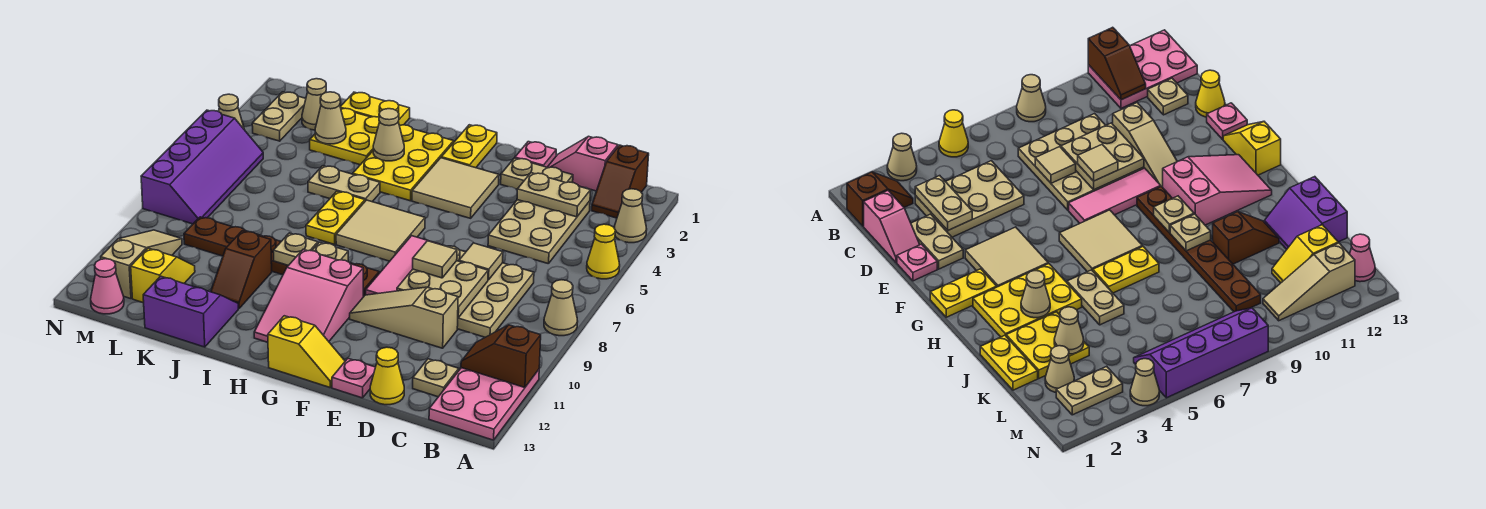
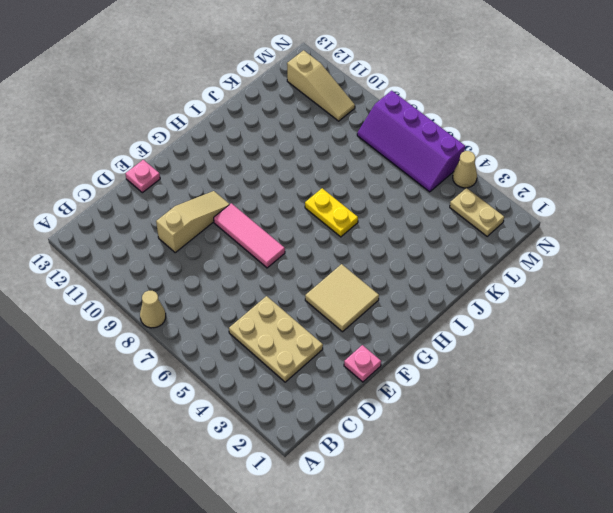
none -> tan cone A3 level 1
none -> yellow cone A5 level 1
none -> pink plate A11:B13 level 1
none -> brown slope B1:B2 level 1 top 1

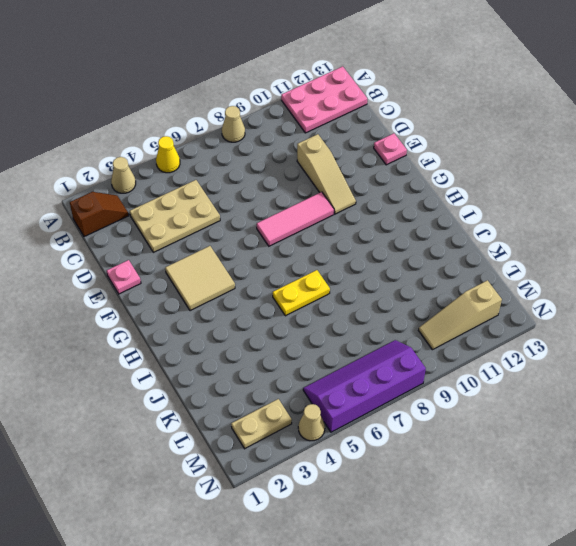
none -> pink slope C1:D1 level 1 top C
none -> tan plate C7:E9 level 1
none -> tan plate C12 level 1
none -> tan plate D2:E2 level 1

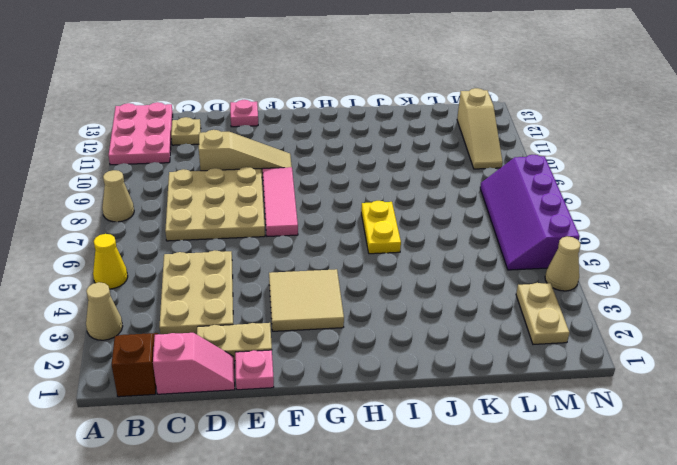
none -> yellow cone D13 level 1
none -> yellow slope F13:G13 level 1 top G
none -> yellow plate G1:G2 level 1
none -> tan tile G6:H7 level 1

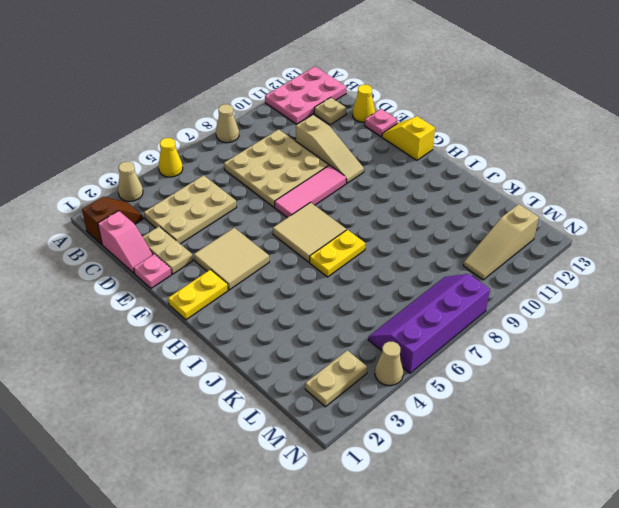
none -> brown plate G9:L9 level 1
none -> pink slope G10:H12 level 1 top 10
none -> yellow plate H2:I4 level 1
none -> tan plate I5:J5 level 1

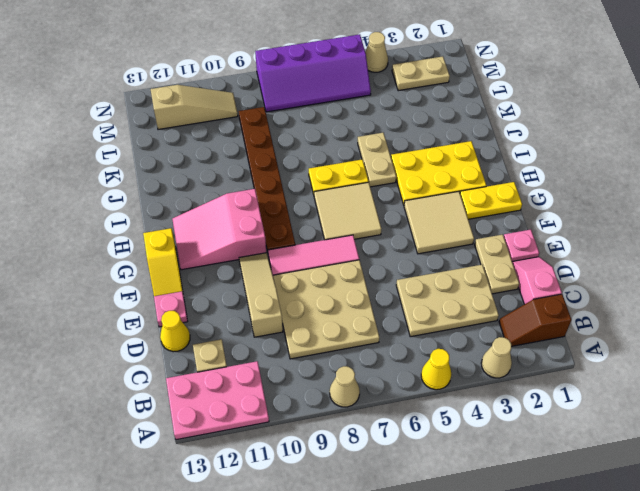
none -> yellow plate J1:K1 level 1
none -> yellow plate J2:K3 level 1
none -> brown slope J10:J11 level 1 top 10
none -> purple slope J12:K13 level 1 top 13

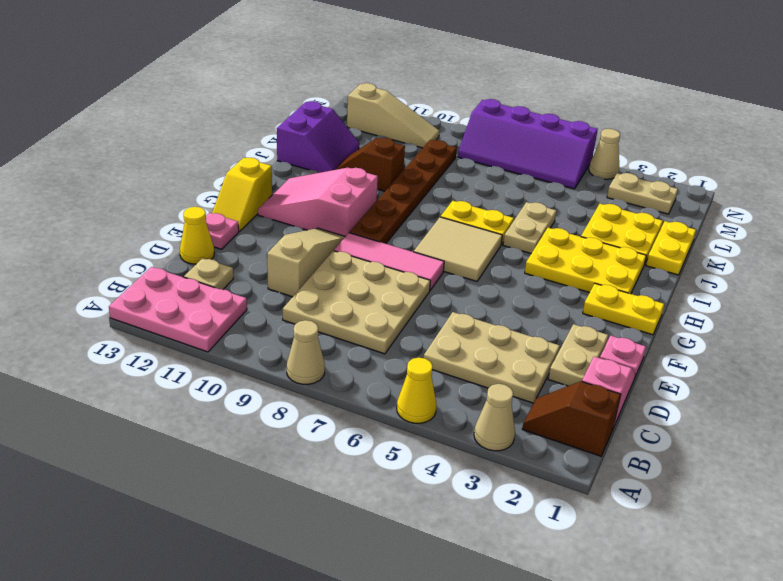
none -> tan tile F3:G4 level 1
none -> tan cone L2 level 1
none -> yellow slope L11:L12 level 1 top 12
none -> pink cone M13 level 1

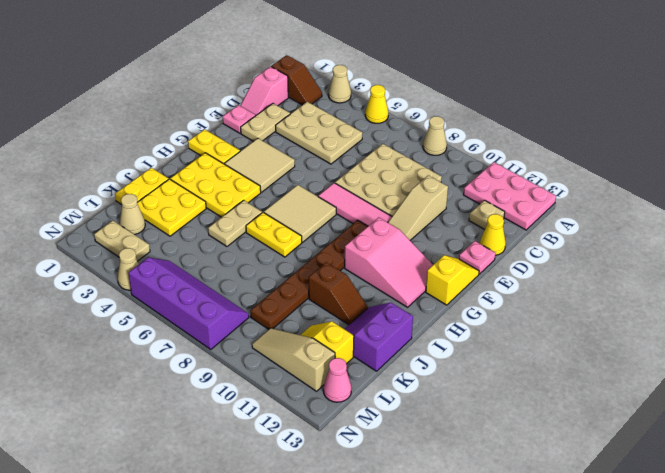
none -> brown slope A11:B11 level 2 top A
none -> tan plate C3:D3 level 2
none -> tan tile D7 level 2
none -> tan plate D8:E9 level 2

